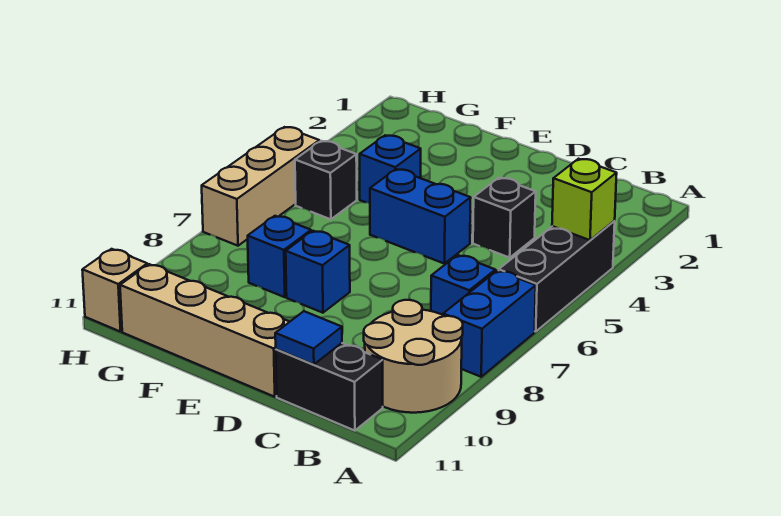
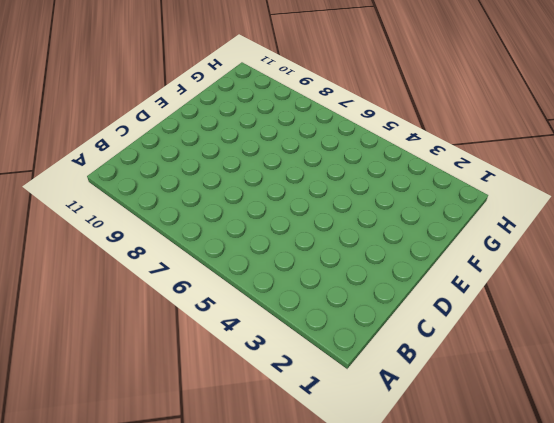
none -> black brick A4:A6 level 1
none -> blue brick A7:A8 level 1
none -> tan round brick A9:B10 level 1

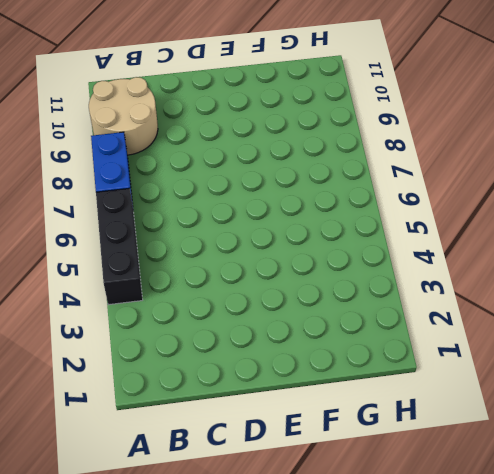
none -> blue brick B7 level 1
none -> black brick B11:C11 level 1
none -> black brick C4 level 1

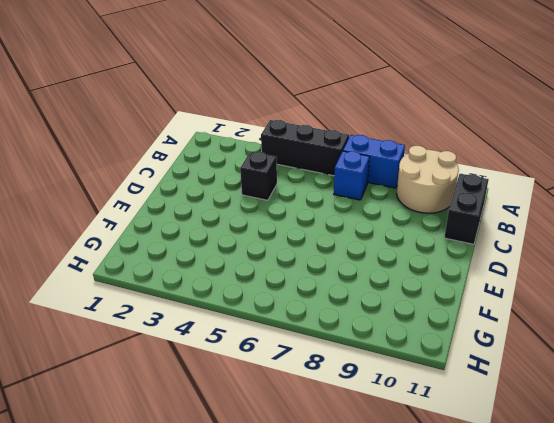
none -> blue brick D5:E5 level 1
none -> tan brick D11:G11 level 1
none -> blue brick E8 level 1

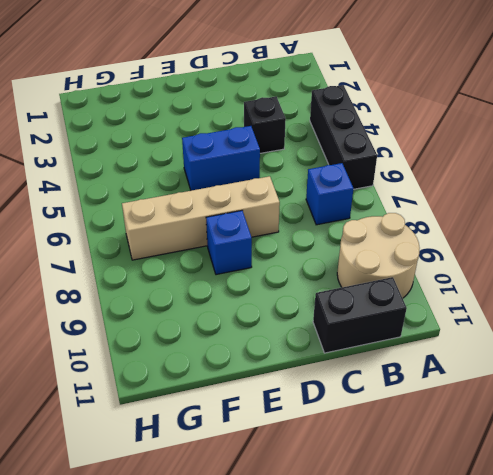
tan brick D7:G7 level 1 -> tan brick D11:G11 level 1
none -> blue brick A7:A8 level 1
none -> blue brick F4 level 1
none -> blue brick F8 level 1

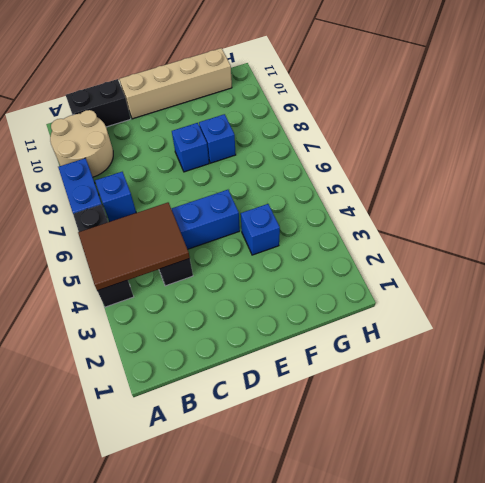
brown tile A4:C5 level 2 -> lime brick A4 level 2
none -> black brick G5 level 1
none -> tan brick H5:H7 level 1
none -> tan brick H11 level 1

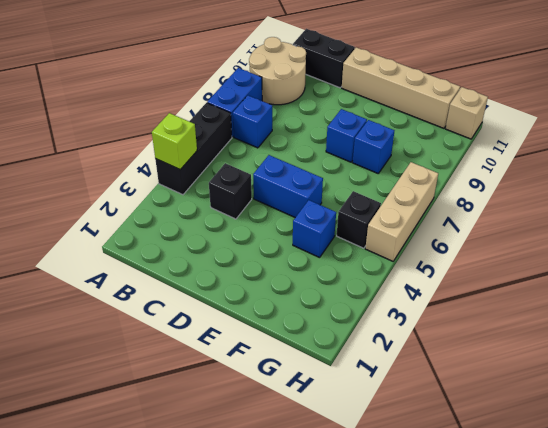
none -> blue tile C11 level 2

